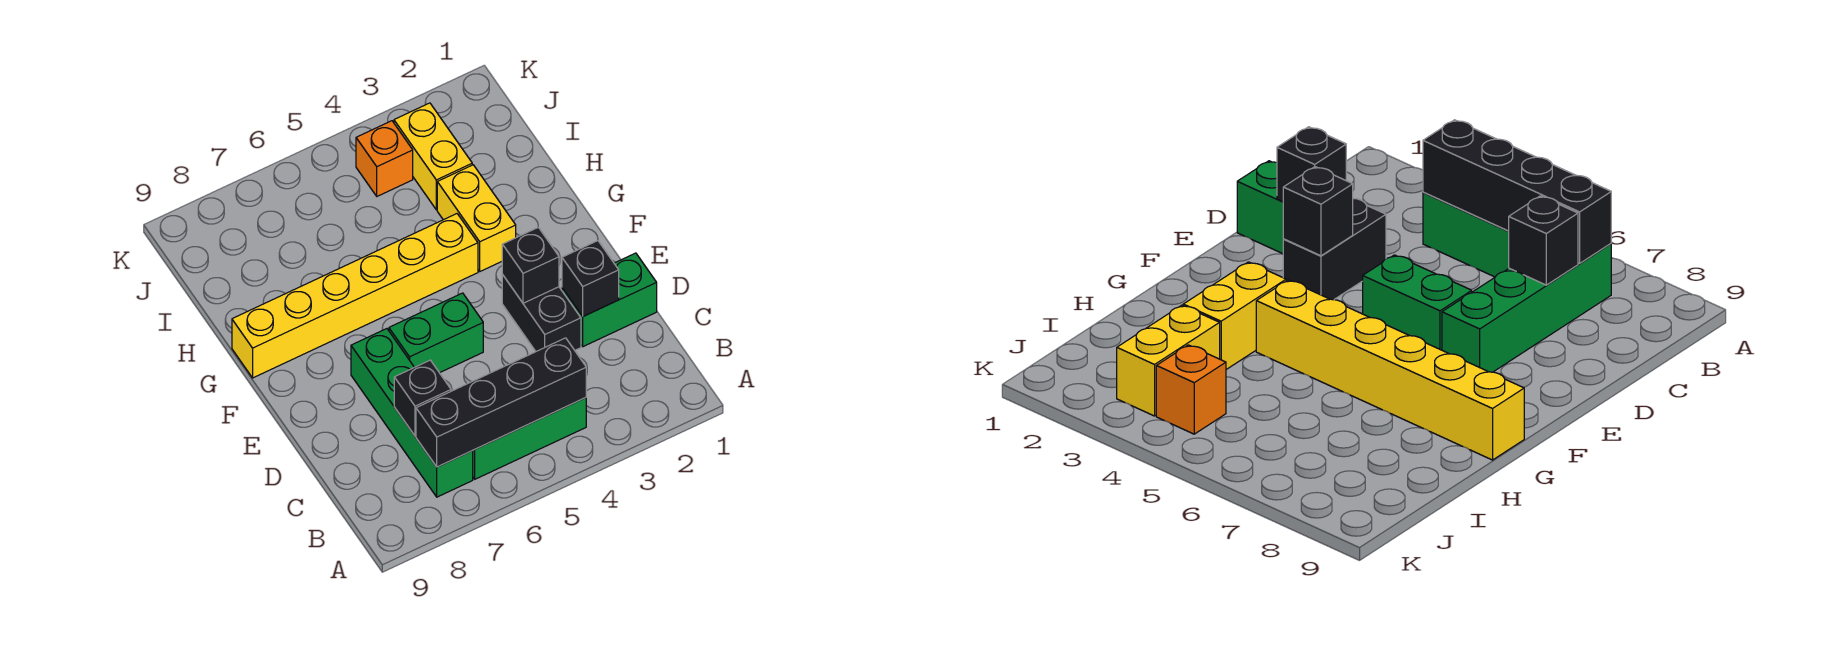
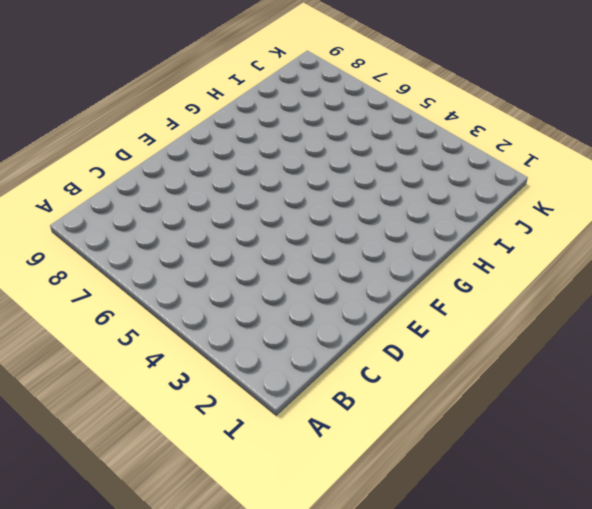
none -> green brick B4:B6 level 1
none -> green brick B7:E7 level 1
none -> green brick D1:D2 level 1

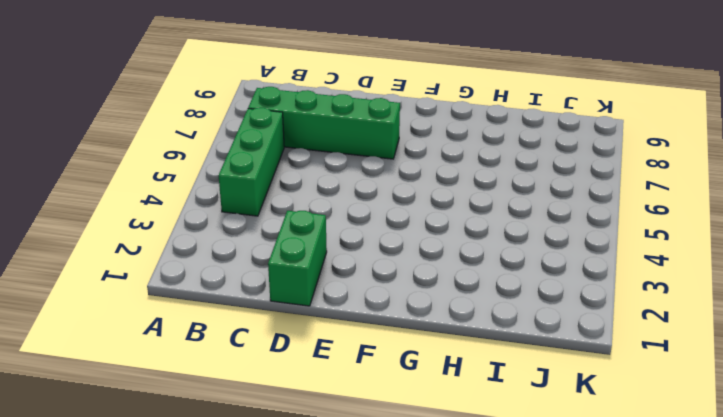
none -> black brick D3:E3 level 1
none -> green brick E5:E6 level 1
none -> yellow brick G3:H3 level 1

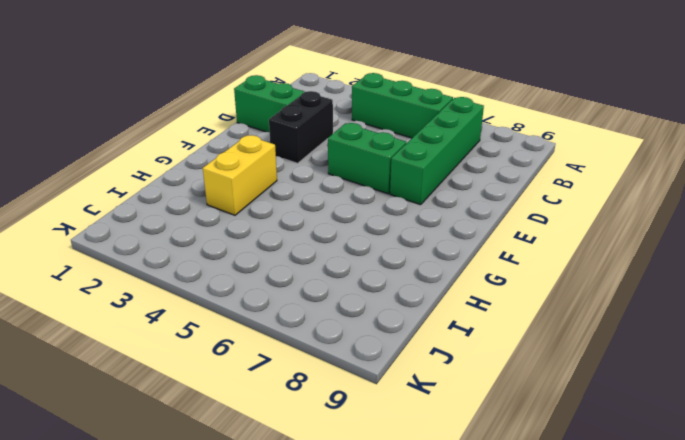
none -> yellow brick G4:G9 level 1
none -> yellow brick I3:J3 level 1
none -> orange brick J4 level 1

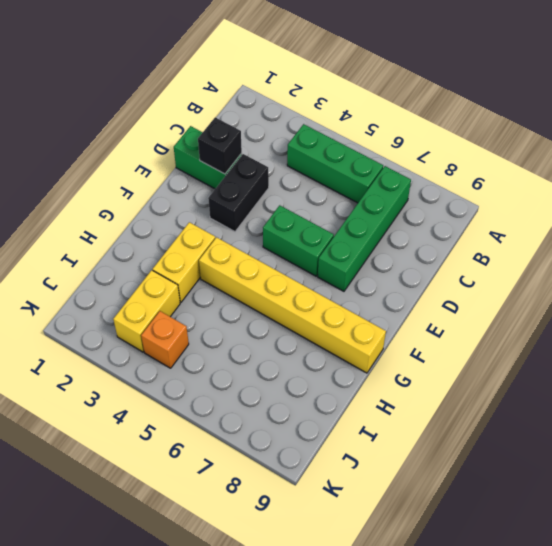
none -> black brick B4:B7 level 2
none -> black brick C7 level 2
none -> black brick E3 level 2

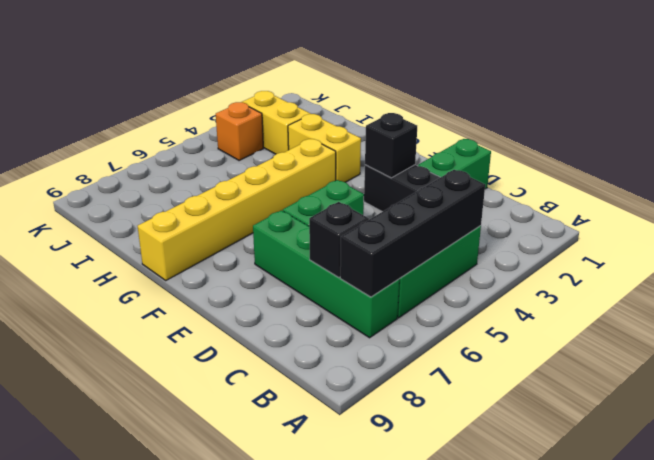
none -> black brick D2 level 2

